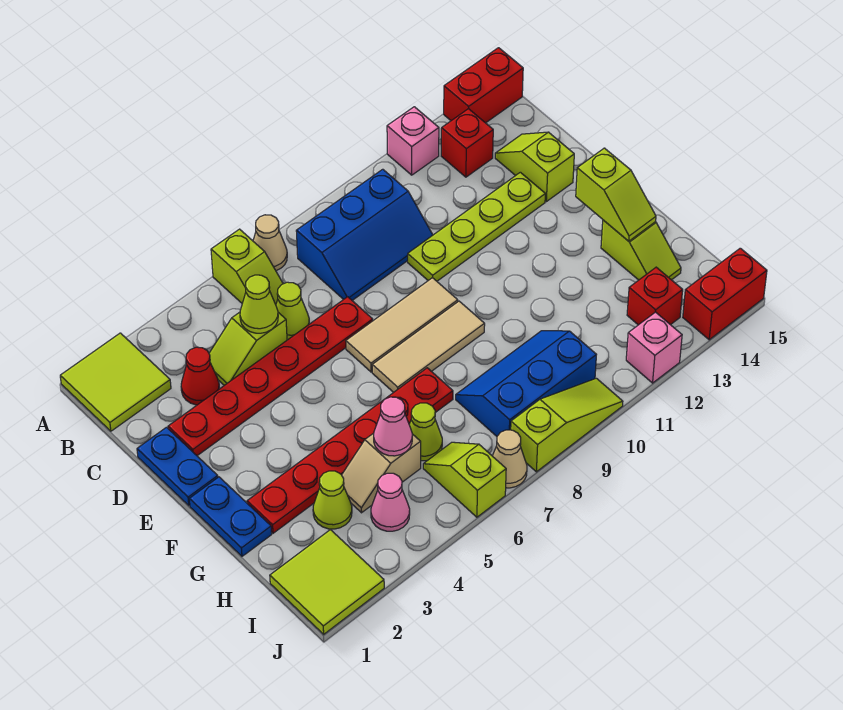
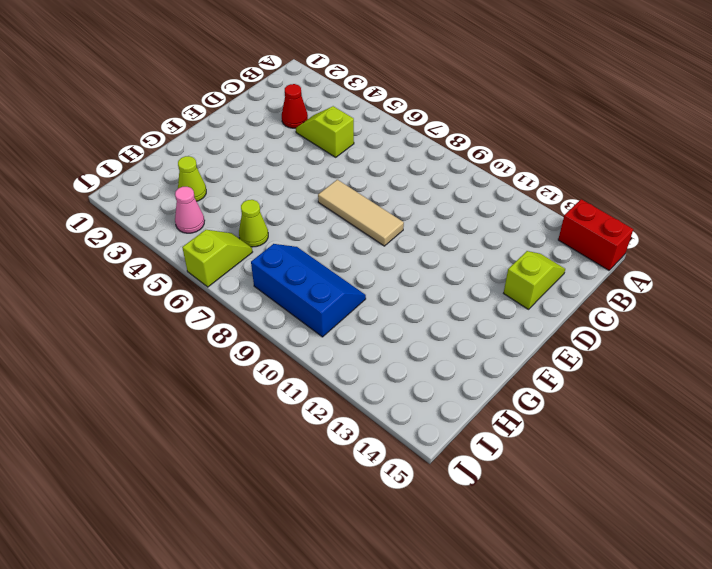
none -> lime tile A1:B2 level 1
none -> lime slope A6:B6 level 1 top A
none -> tan cone A7 level 1
none -> pink brick A12 level 1

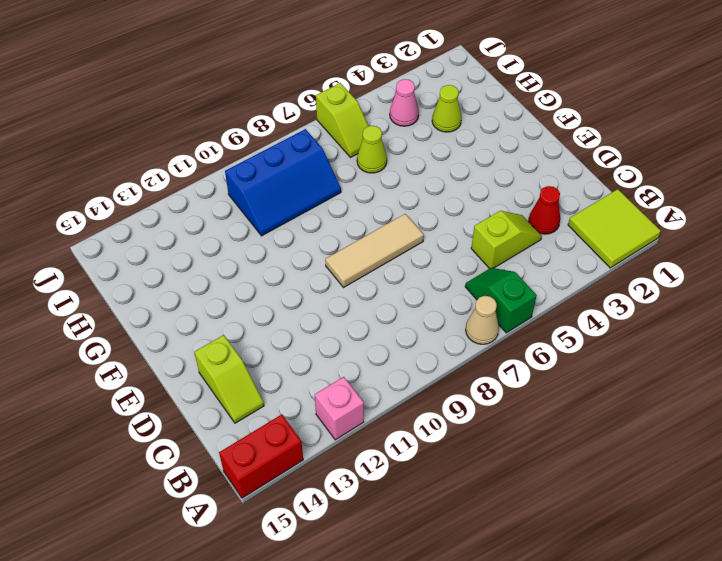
green slope A6:B6 level 1 top A -> lime slope A6:B6 level 1 top A
none -> blue slope B8:C10 level 1 top B
none -> red brick B13 level 1
none -> lime cone C6 level 1
none -> blue plate D1:E1 level 1

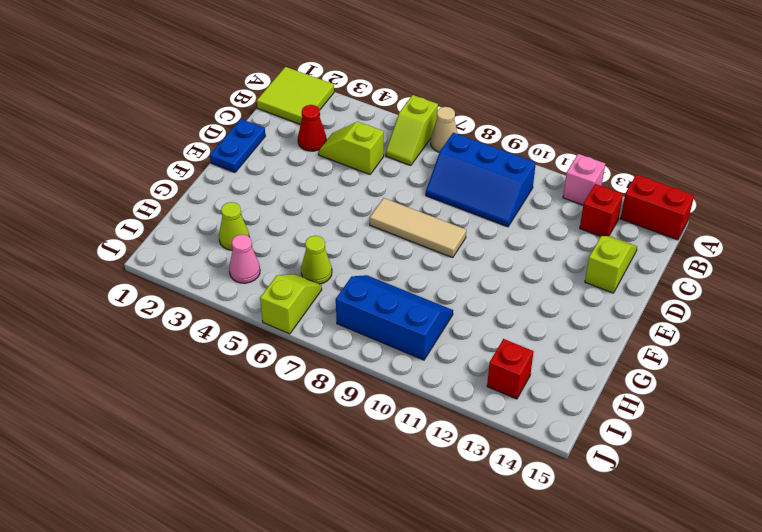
none -> lime cone C6 level 1
none -> red plate D2:D7 level 1
none -> lime plate D10:D13 level 1
none -> blue plate F1:G1 level 1

